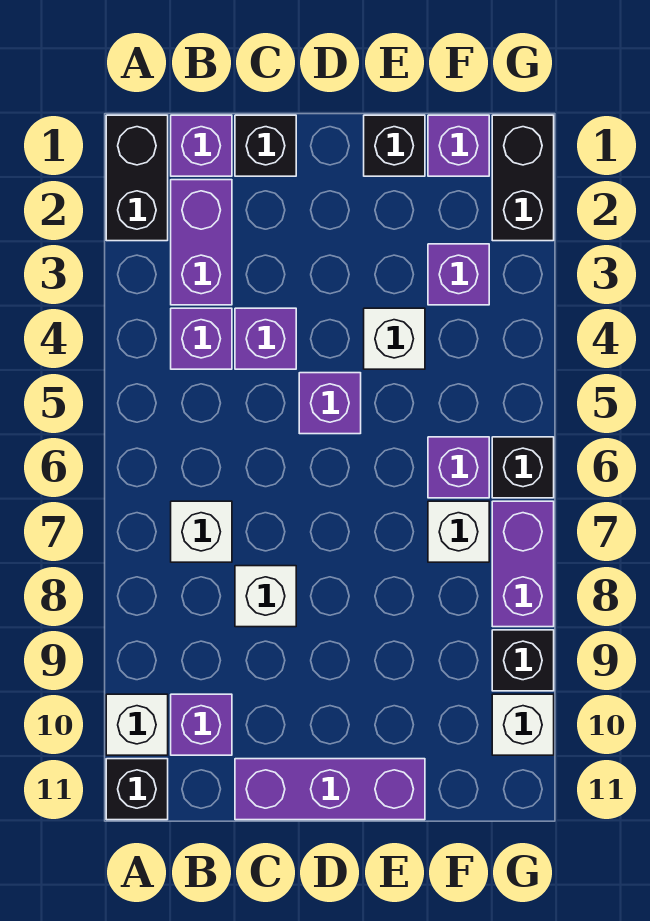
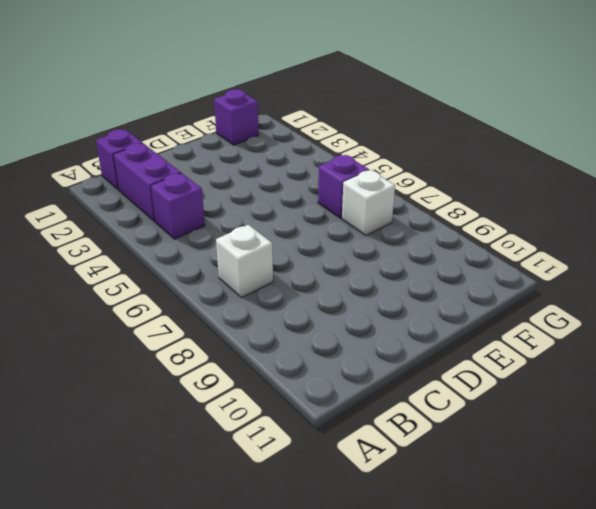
none -> black brick A1:A2 level 1
none -> white brick A10 level 1
none -> black brick A11 level 1

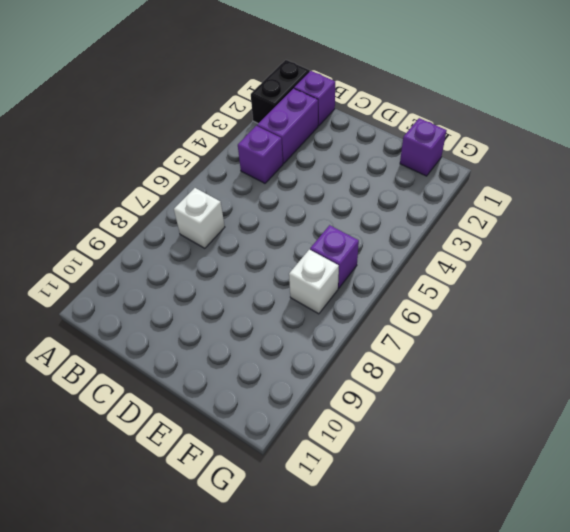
none -> white brick A10 level 1
none -> black brick A11 level 1
none -> purple brick B10 level 1

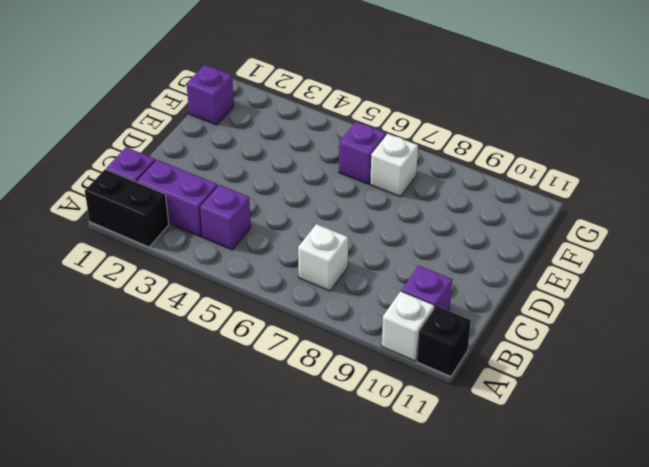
none -> black brick C1 level 1
none -> purple brick C4 level 1
none -> white brick C8 level 1

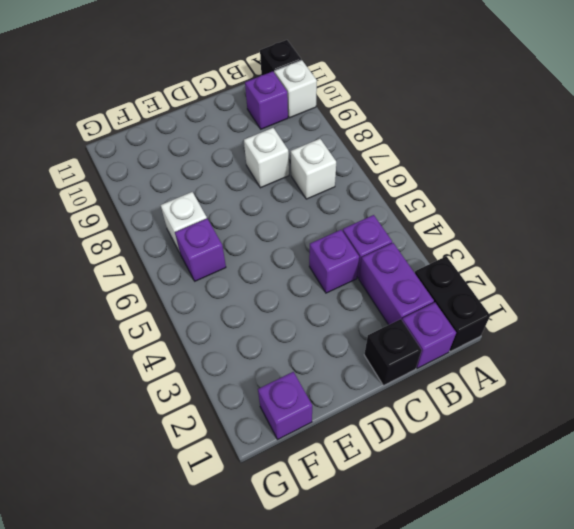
none -> purple brick C11:E11 level 1
none -> purple brick D5 level 1
none -> black brick E1 level 1

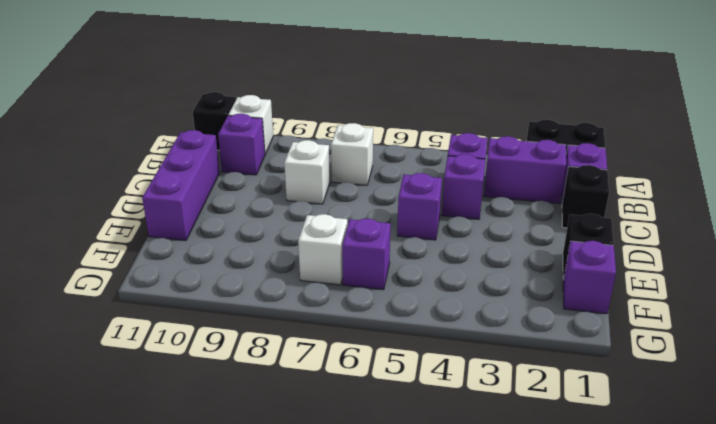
none -> white brick E4 level 1
none -> purple brick F3 level 1
none -> black brick G1:G2 level 1

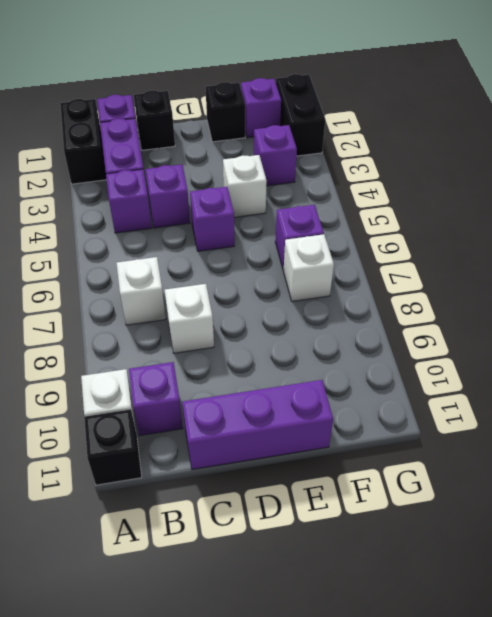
none -> black brick G6 level 1
none -> purple brick G7:G8 level 1
none -> black brick G9 level 1

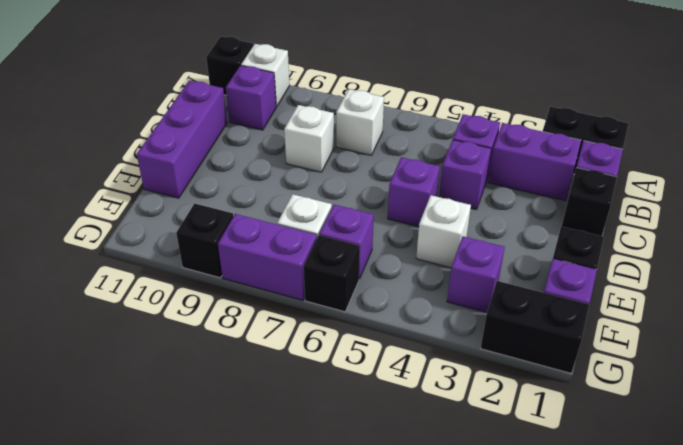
none -> white brick G10 level 1

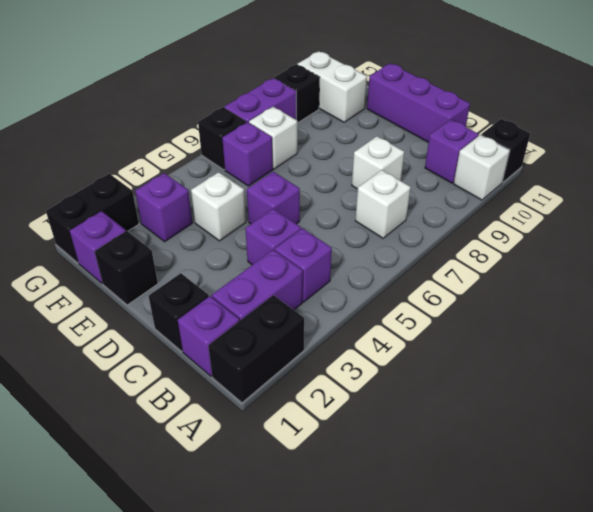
white brick F10:G10 level 1 -> white brick G10 level 1

